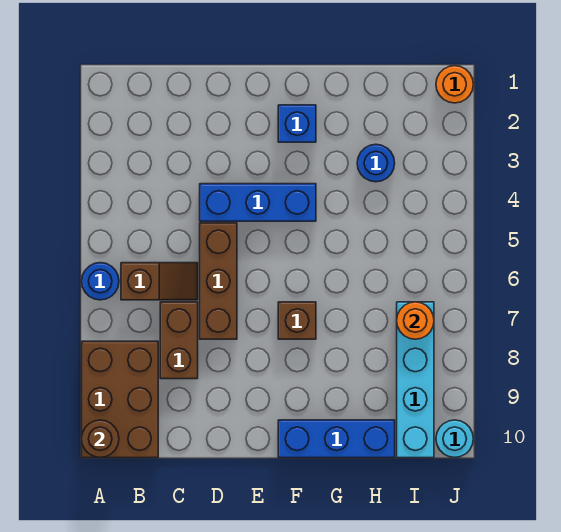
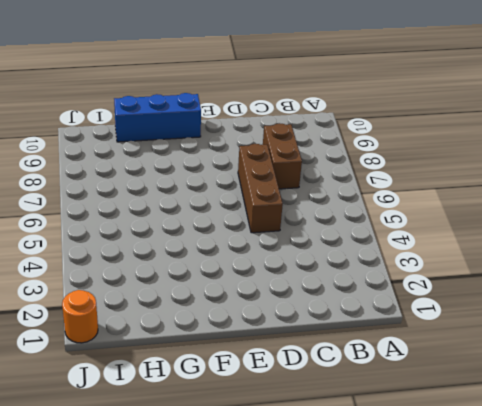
none -> blue round brick A6 level 1
none -> brown brick A8:B10 level 1
none -> brown slope B6:C6 level 1 top B

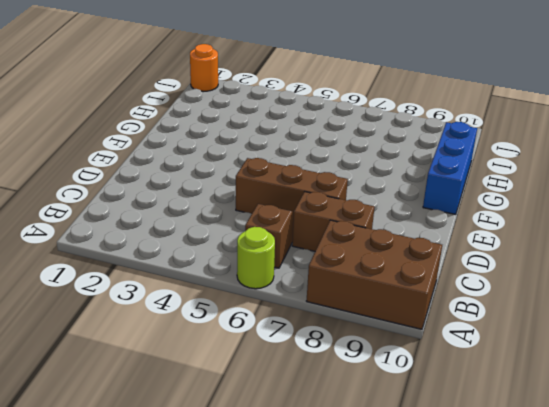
lime round brick A6 level 1 -> blue round brick A6 level 1
none -> blue brick D4:F4 level 1
none -> blue brick F2 level 1
none -> brown brick F7 level 1

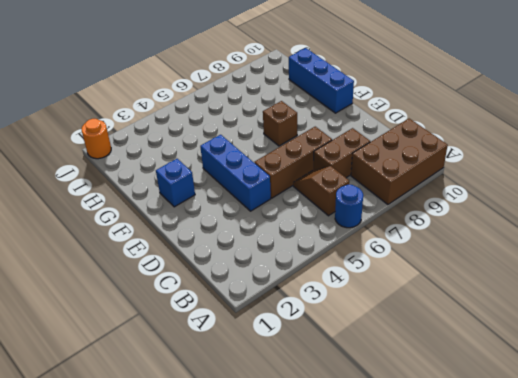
none -> blue round brick H3 level 1
none -> cyan brick I7:I10 level 1
none -> cyan round brick J10 level 1

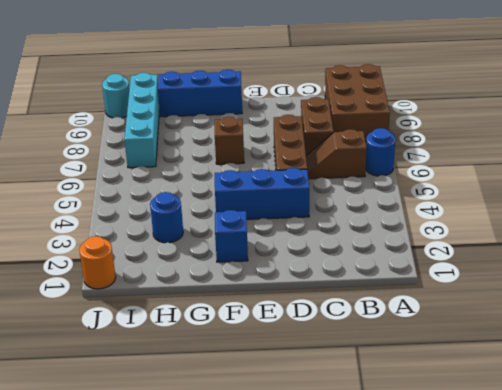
none -> brown round brick A10 level 2
none -> orange round brick I7 level 2

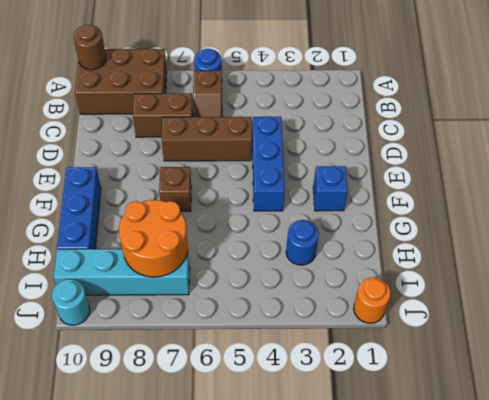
orange round brick H7:I8 level 2 -> orange round brick I7 level 2

